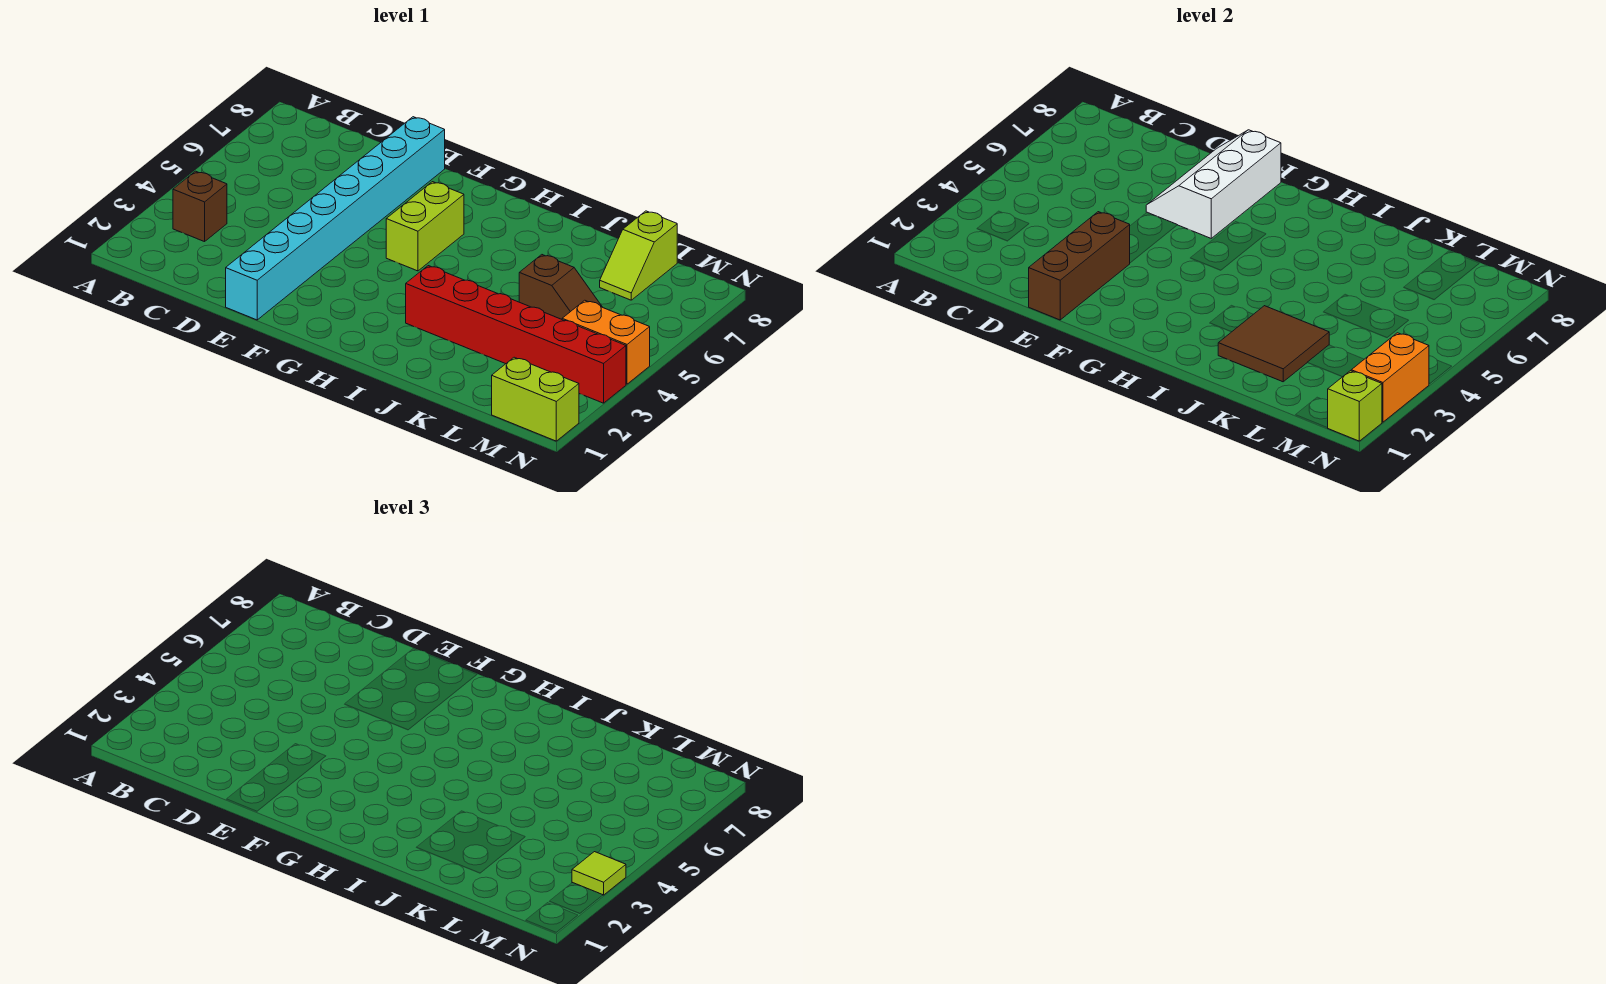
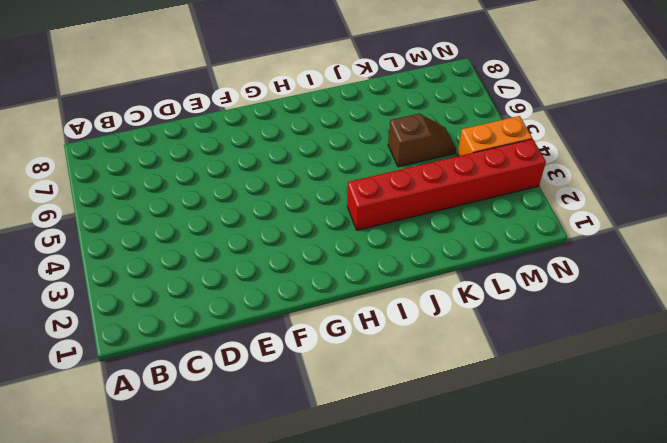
none -> brown brick B3 level 1
none -> cyan brick E1:E8 level 1
none -> lime brick G5:G6 level 1

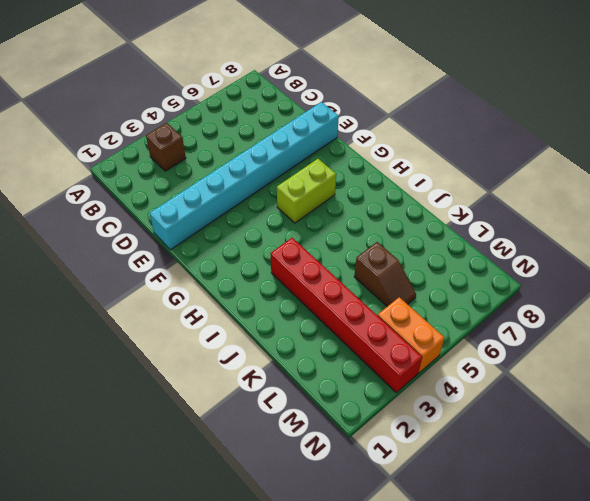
none -> lime slope L7:L8 level 1 top 8
none -> lime brick M1:N1 level 1
none -> brown brick E1:E3 level 2

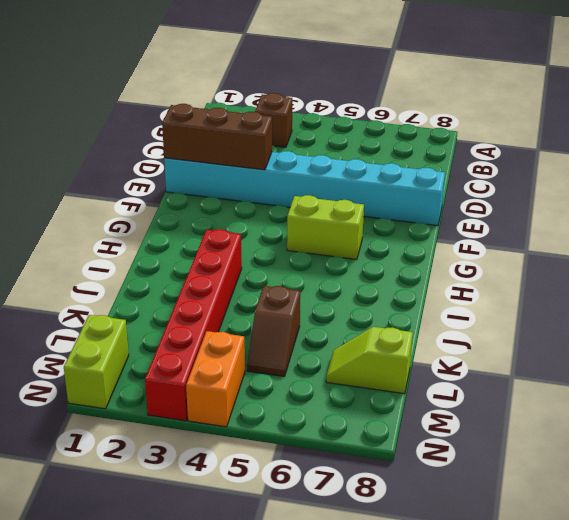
none -> white slope E6:F8 level 2 top F
none -> brown tile J2:K3 level 2
none -> lime brick N1 level 2

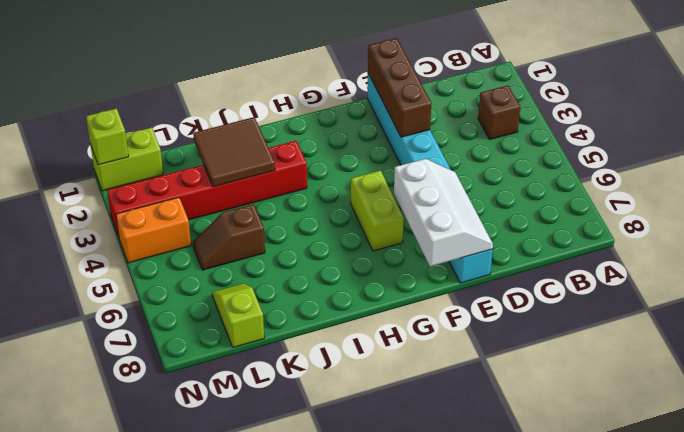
none -> orange brick N2:N3 level 2
none -> lime tile N3 level 3

